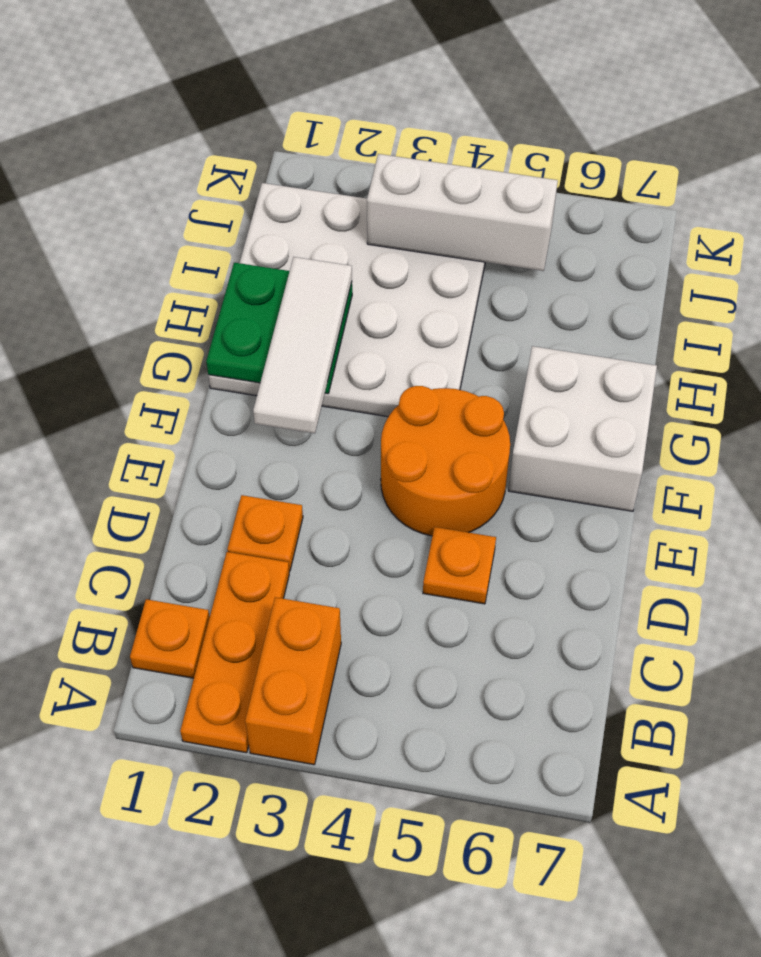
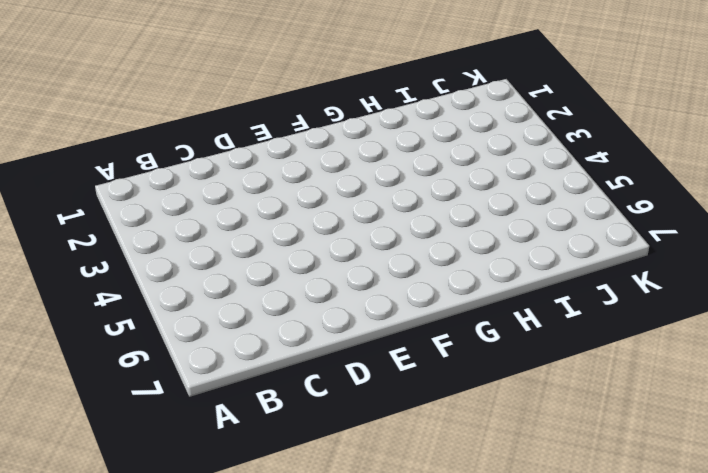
none -> orange plate A2:C2 level 1
none -> orange brick A3:B3 level 1

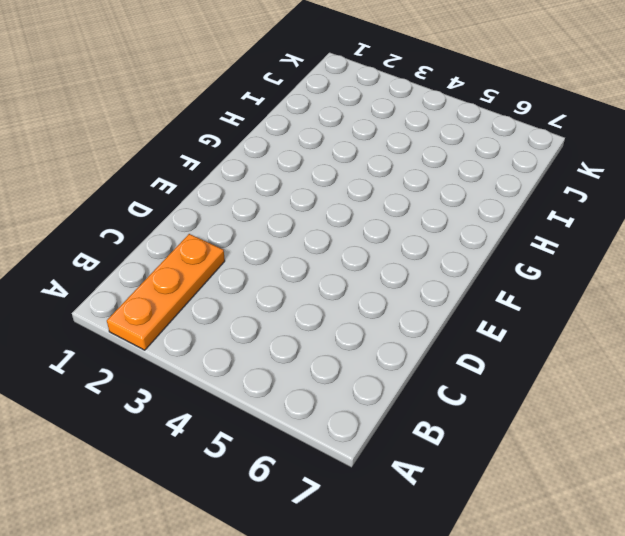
none -> orange brick A3:B3 level 1
none -> orange plate B1 level 1

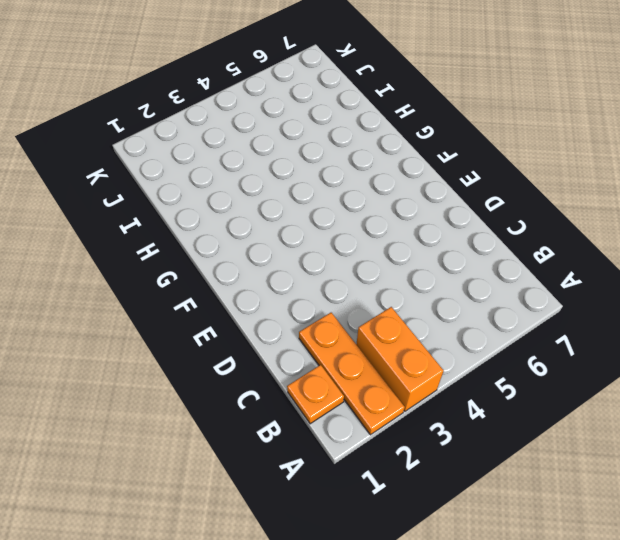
none -> orange plate D2 level 1
none -> orange plate D5 level 1

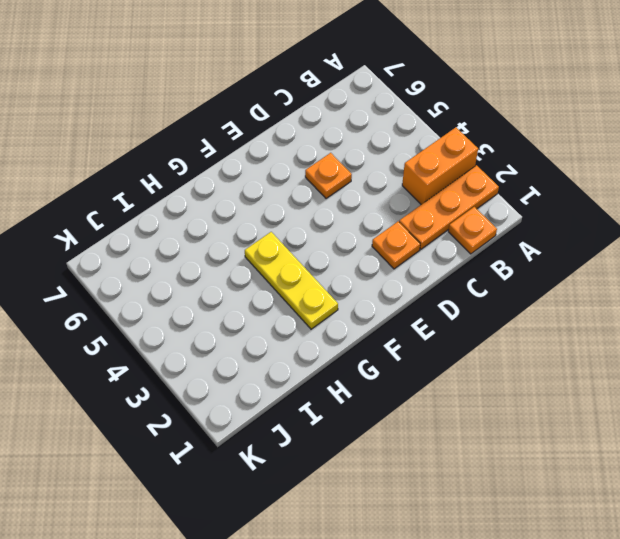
yellow plate G2:G4 level 1 -> white plate G1:J4 level 1
none -> orange round brick E4:F5 level 1
none -> white brick F6:G7 level 1

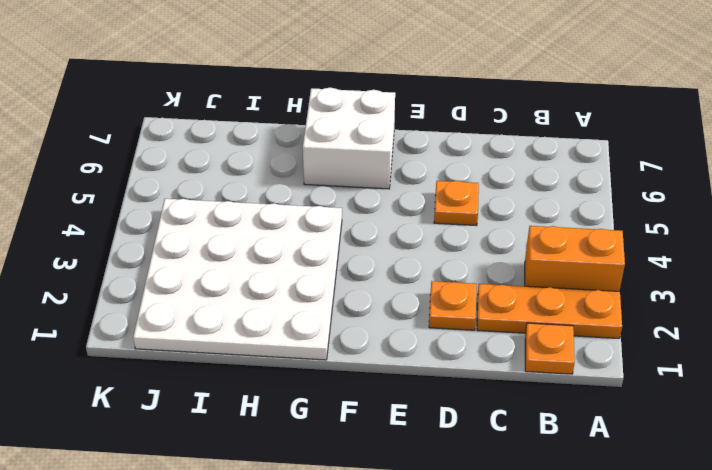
none -> orange round brick E4:F5 level 1
none -> green plate G1:H2 level 2

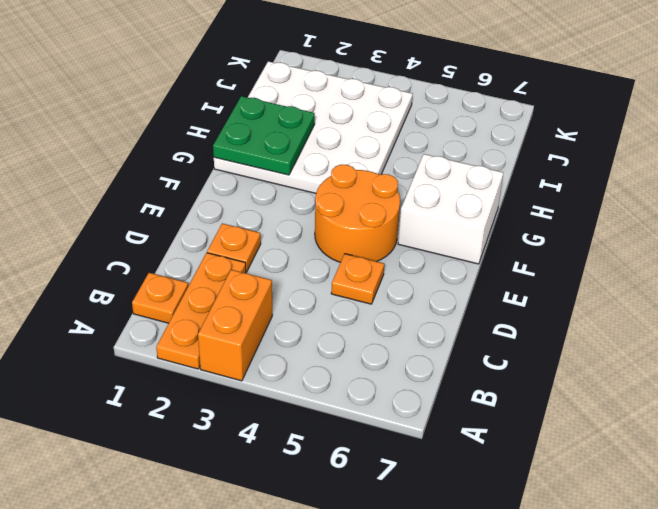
none -> white brick J3:J5 level 2
none -> white tile F2:H2 level 3

